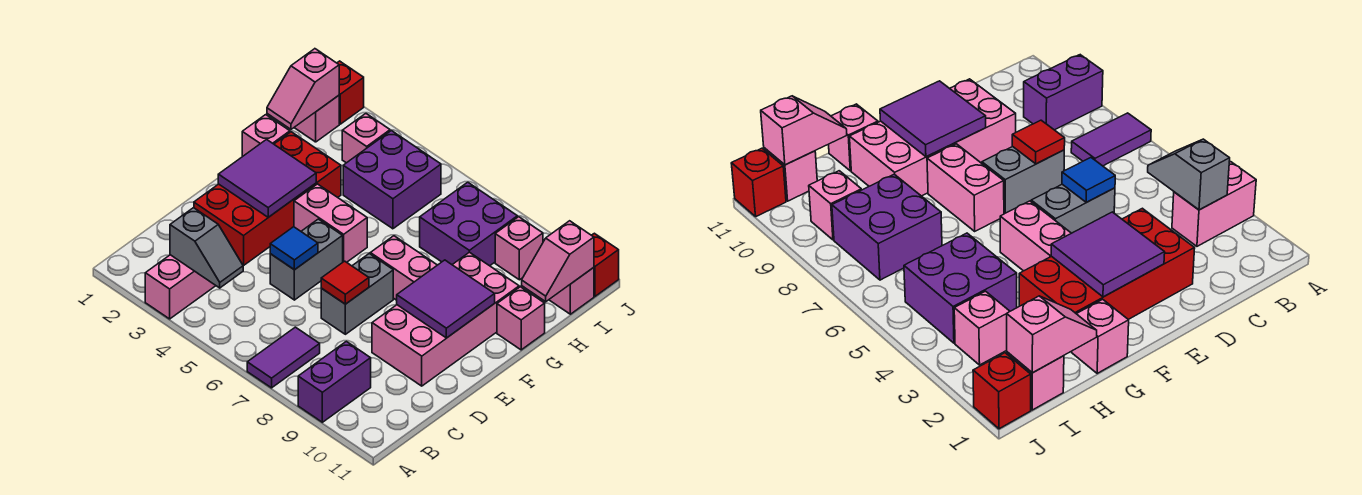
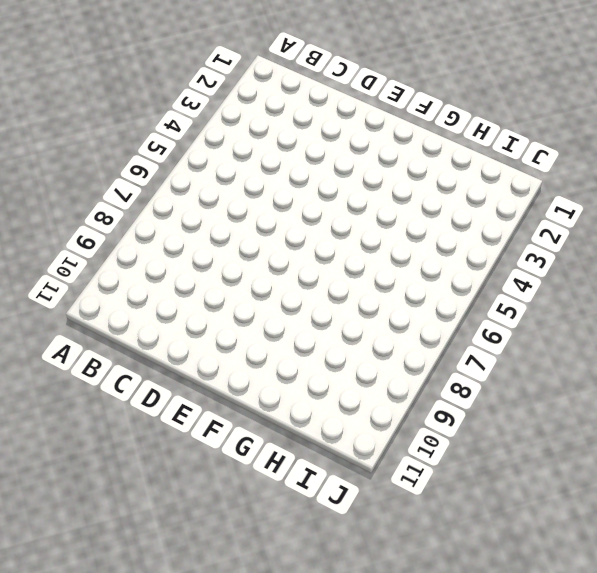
none -> pink brick A3:B3 level 1
none -> purple tile A7:B7 level 1
none -> purple brick A9:B9 level 1

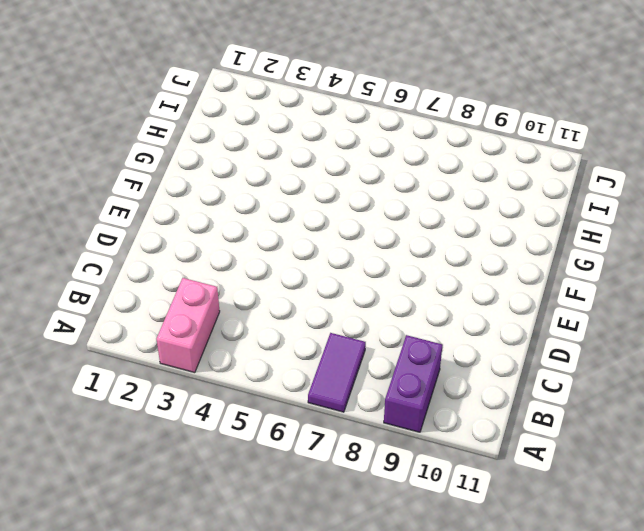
none -> red brick D2:G3 level 1
none -> grey brick D5:E5 level 1
none -> grey brick D7:E7 level 1

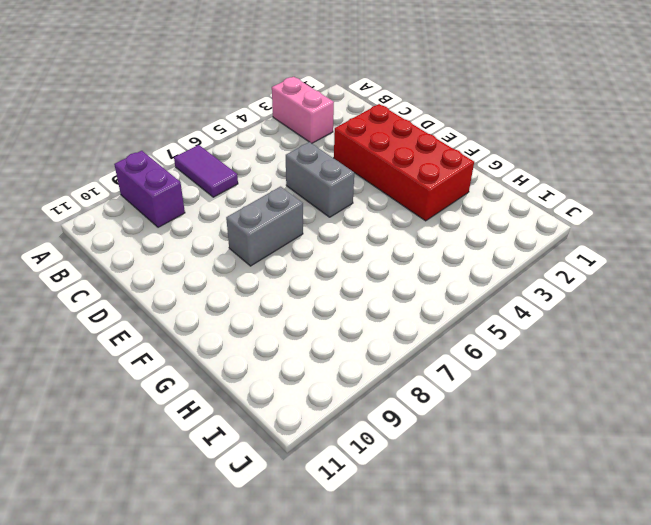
grey brick E7:E8 level 1 -> grey brick D7:E7 level 1
none -> pink brick D9:G10 level 1
none -> pink brick F4:F5 level 1
none -> pink brick F7:F8 level 1

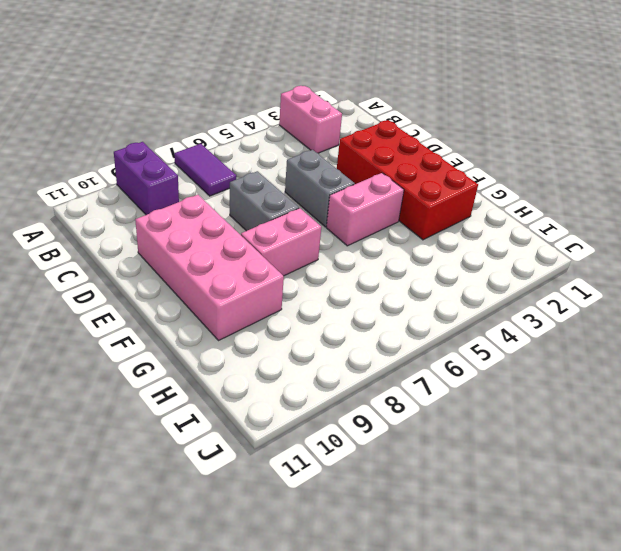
none -> pink brick G1 level 1
none -> pink brick G11 level 1
none -> purple brick H4:I5 level 1

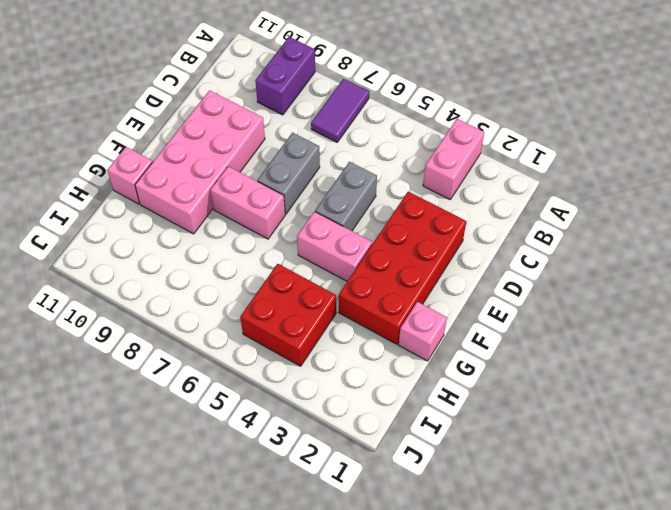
red brick H4:I5 level 1 -> purple brick H4:I5 level 1
none -> purple brick H7:I8 level 1
none -> pink brick I1 level 1
none -> pink brick I3 level 1

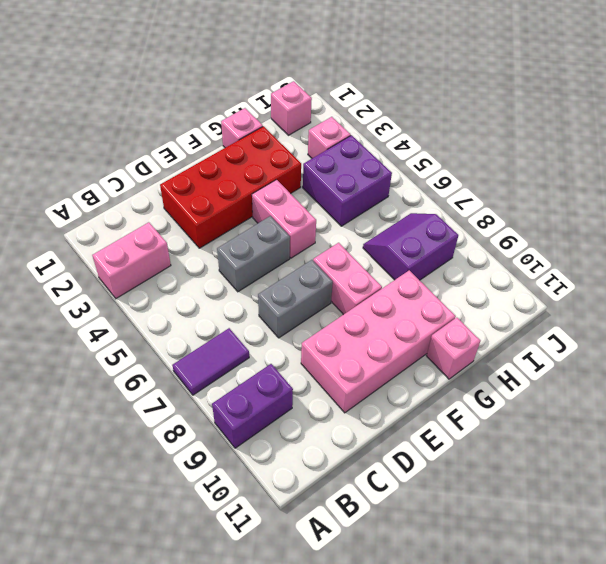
purple slope H7:I8 level 1 top 8 -> purple brick H7:I8 level 1
none -> pink brick I9 level 1
none -> pink brick I11 level 1
none -> red brick J1 level 1

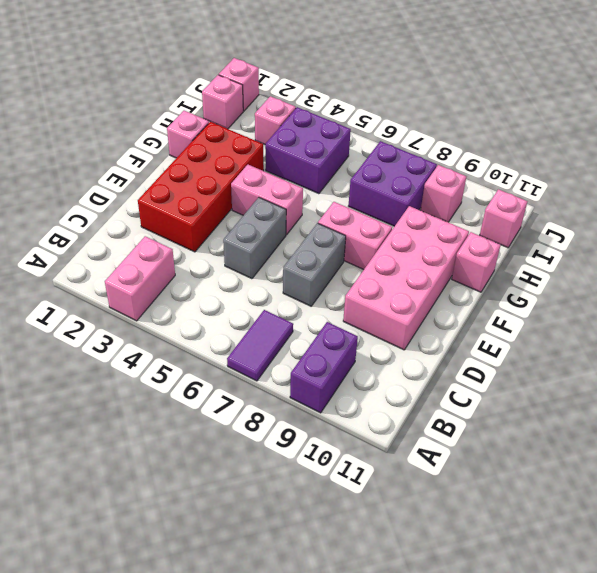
pink brick J1 level 1 -> red brick J1 level 1
none -> red brick J11 level 1
none -> grey slope B3:B4 level 2 top 3
none -> blue tile D5 level 2

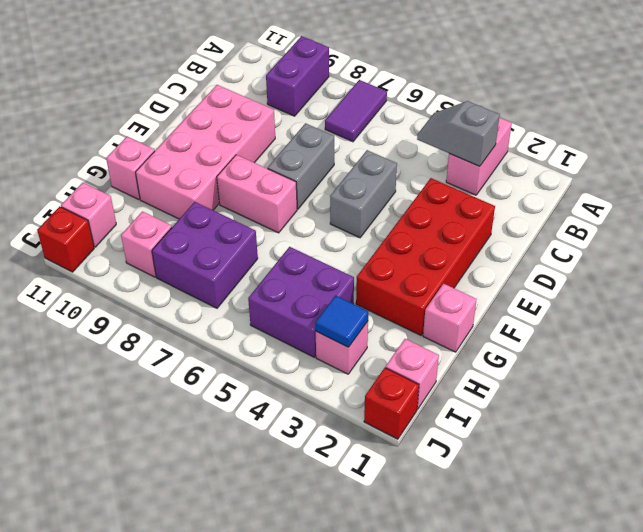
blue tile I3 level 2 -> blue tile D5 level 2
none -> pink brick F4:F5 level 1
none -> red tile D7 level 2
none -> purple tile E2:F3 level 2

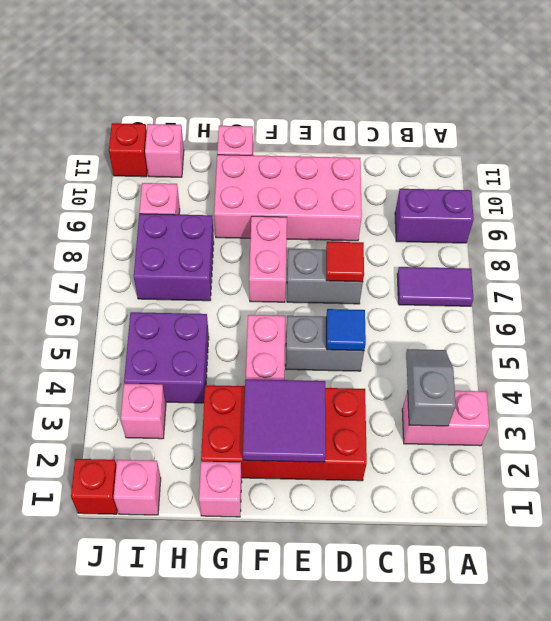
none -> purple tile E9:F10 level 2
none -> pink slope H1:I1 level 2 top I
none -> pink slope H11:I11 level 2 top I

